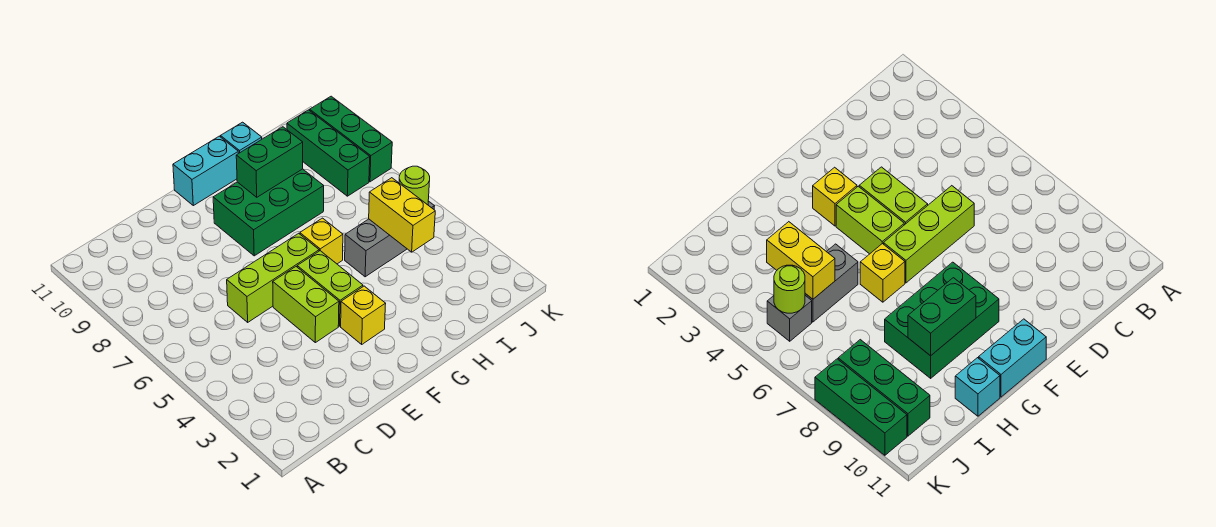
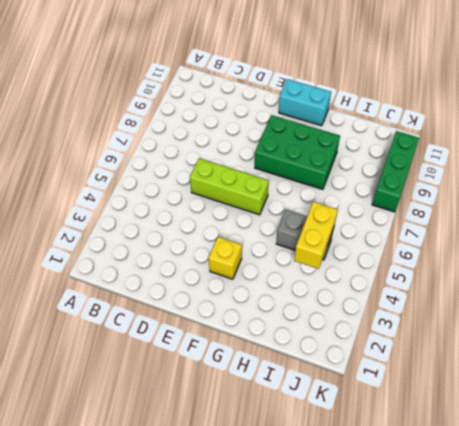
none -> lime brick E4:E5 level 1
none -> lime brick F4:F5 level 1
none -> yellow brick G6 level 1

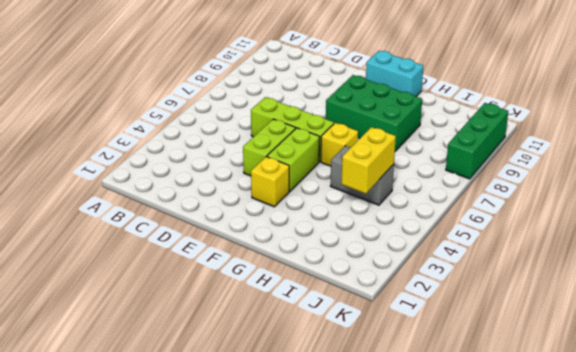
none -> cyan brick H11 level 1
none -> grey brick J5 level 1
none -> green brick J8:J10 level 1

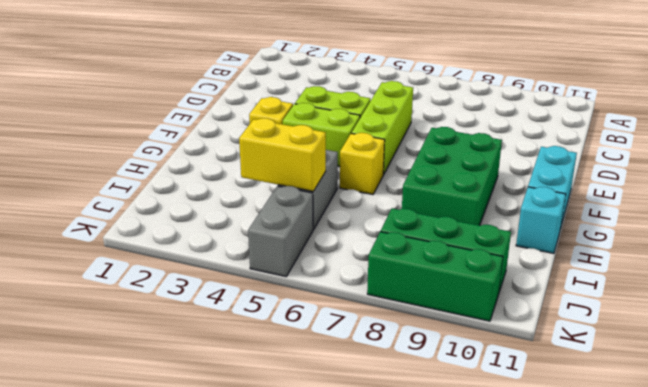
grey brick J5:K5 level 1 -> grey brick J5 level 1
none -> green brick G9:H9 level 2
none -> lime round brick J5 level 2

